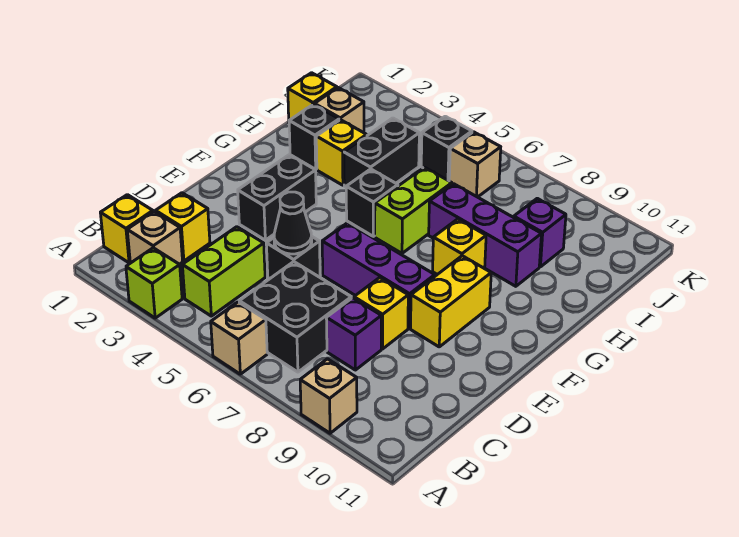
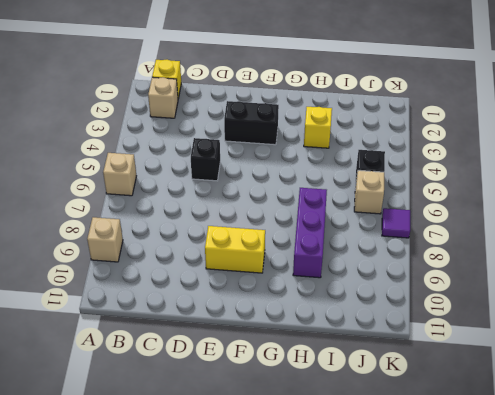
purple tile K7 level 1 -> none
none -> lime brick A3 level 1
none -> lime brick B4:C4 level 1
none -> black brick B6:C7 level 1

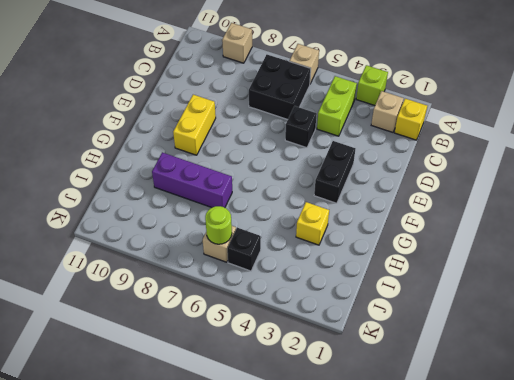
lime round brick J6 level 2 -> none
none -> yellow brick C2 level 1
none -> purple brick C8 level 1
none -> yellow brick D8 level 1

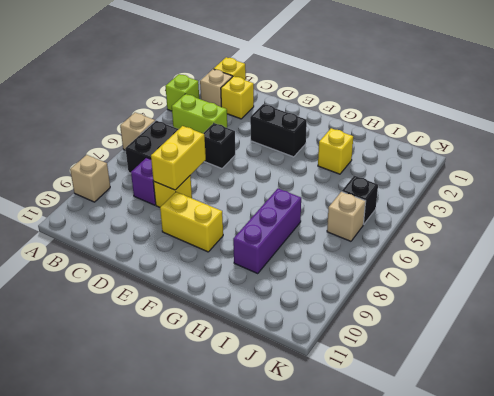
yellow brick D7:D8 level 2 -> none
none -> purple brick E6:E8 level 1
none -> black brick G5 level 1
none -> lime brick G6:H6 level 1

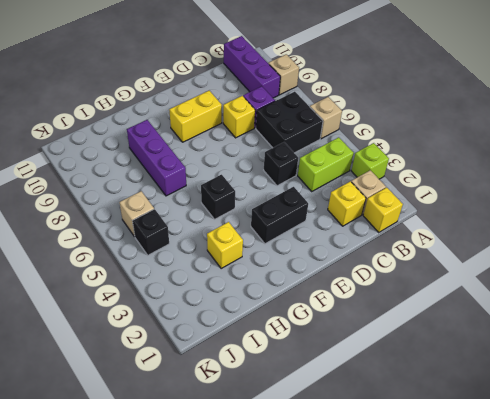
purple brick B9:B11 level 1 -> purple brick E6:E8 level 1
none -> lime brick G6:H6 level 1
none -> yellow brick G8 level 1
none -> black brick H2 level 1

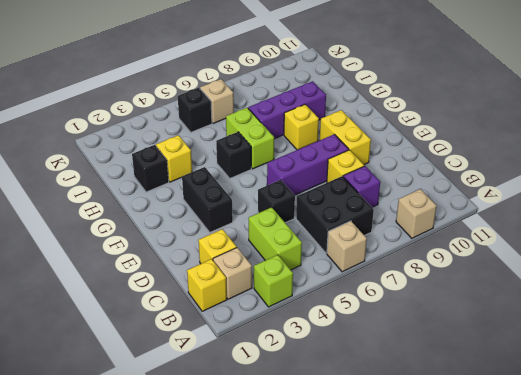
none -> black brick H4:I4 level 1
none -> yellow brick I1 level 1
none -> tan brick I2 level 1

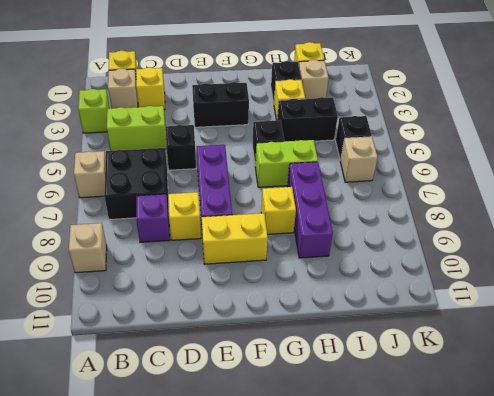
none -> purple brick I9 level 1
none -> black cone D5 level 2

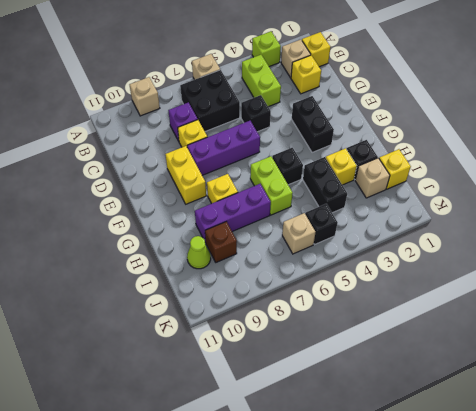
brown brick I9 level 1 -> purple brick I9 level 1
lime cone I10 level 1 -> none
none -> black cone D5 level 2

